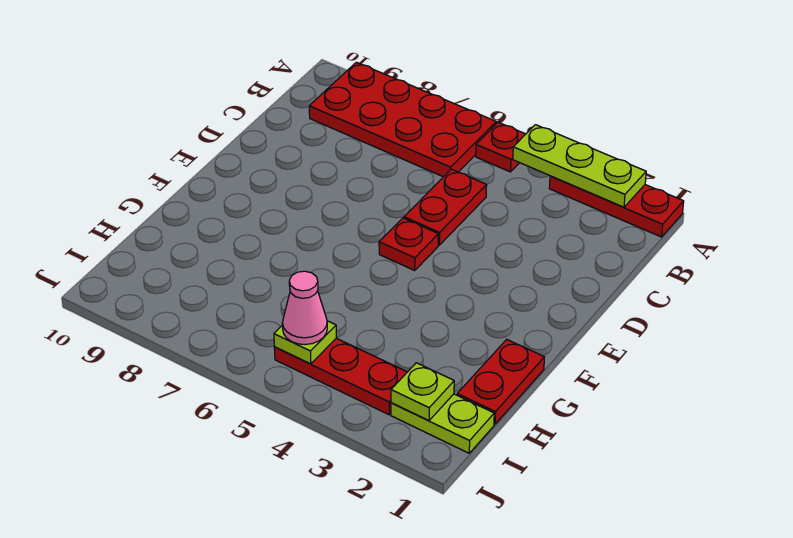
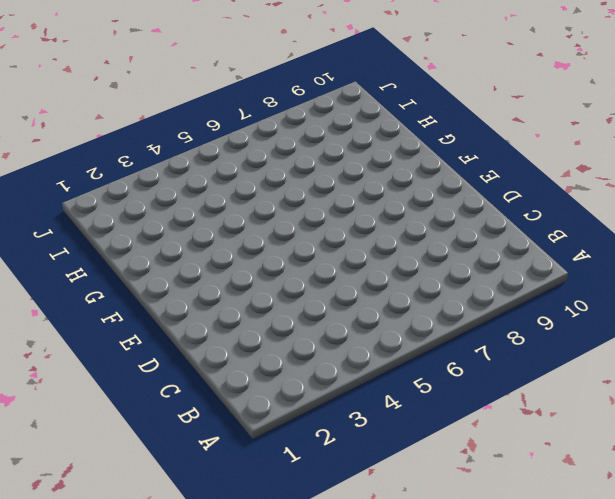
none -> red plate A1:A3 level 1
none -> red plate A5 level 1
none -> red plate A6:B9 level 1

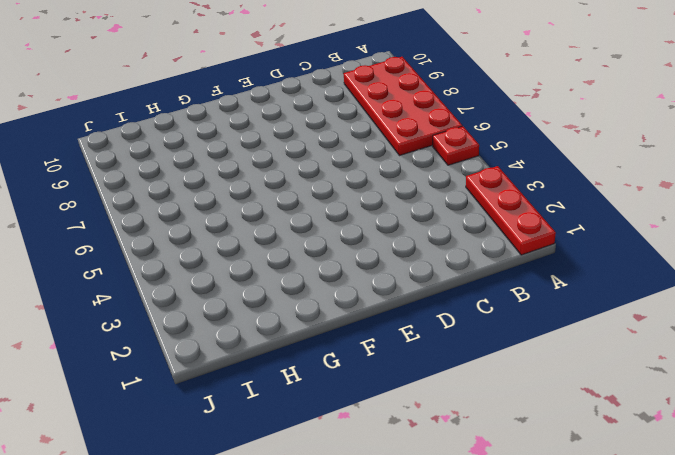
none -> red plate C5:D5 level 1
none -> red plate E5 level 1
none -> red plate G1:H1 level 1

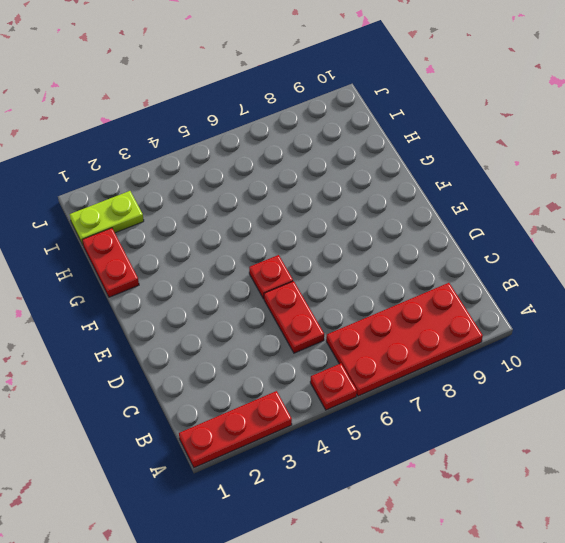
none -> red plate I3:I5 level 1
none -> lime plate A2:A4 level 2
none -> lime plate I2 level 2

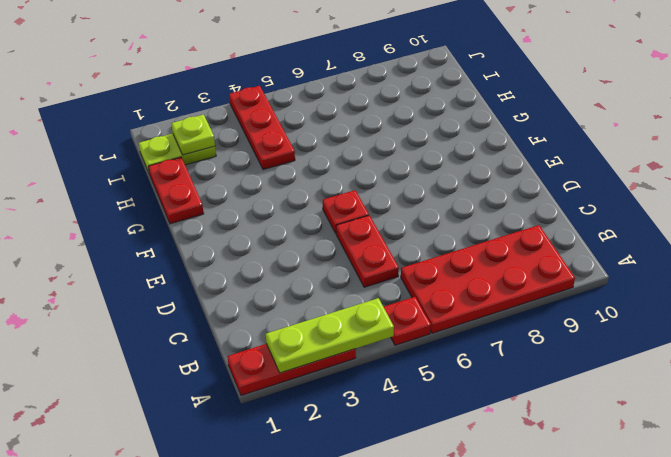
red plate H4:J4 level 1 -> red plate I3:I5 level 1
none -> lime plate I5 level 2
none -> pink cone I5 level 3

